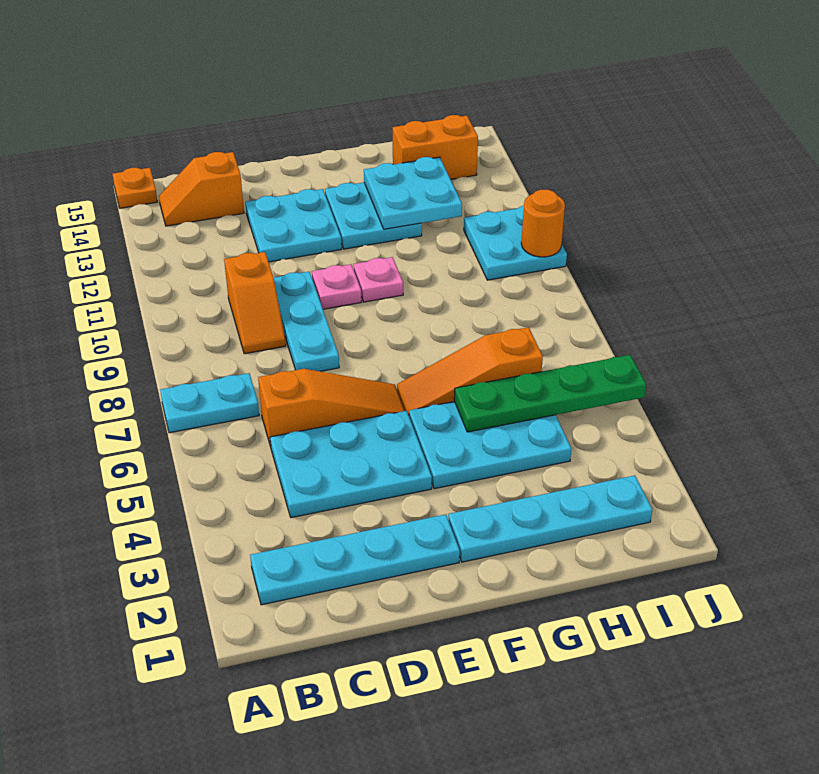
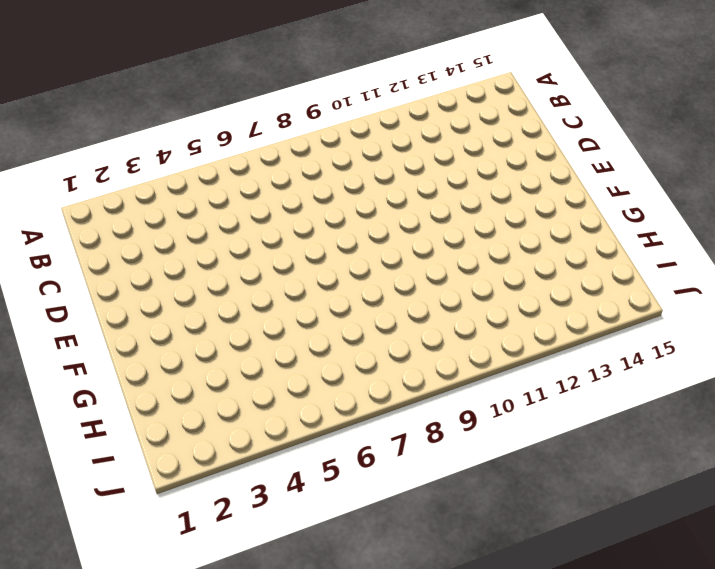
none -> cyan plate A7:B7 level 1
none -> orange plate A15 level 1
none -> cyan plate B2:E2 level 1

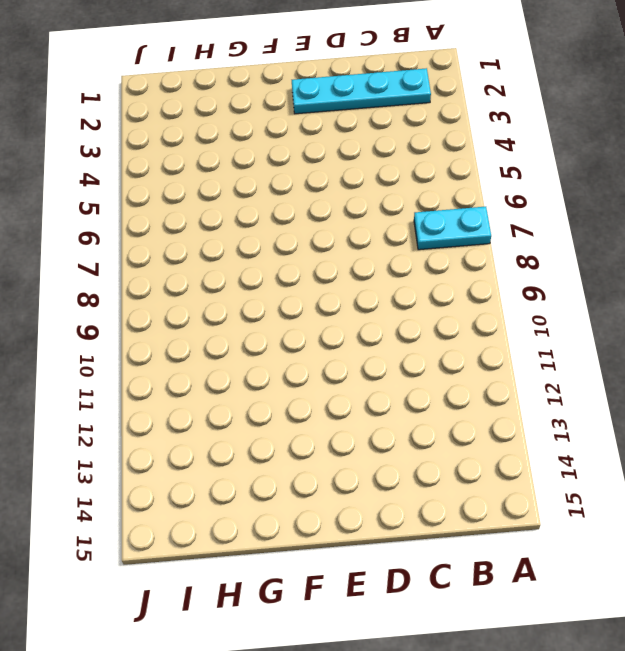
none -> orange plate A15 level 1
none -> orange slope B14:C14 level 1 top C
none -> cyan plate C4:E5 level 1

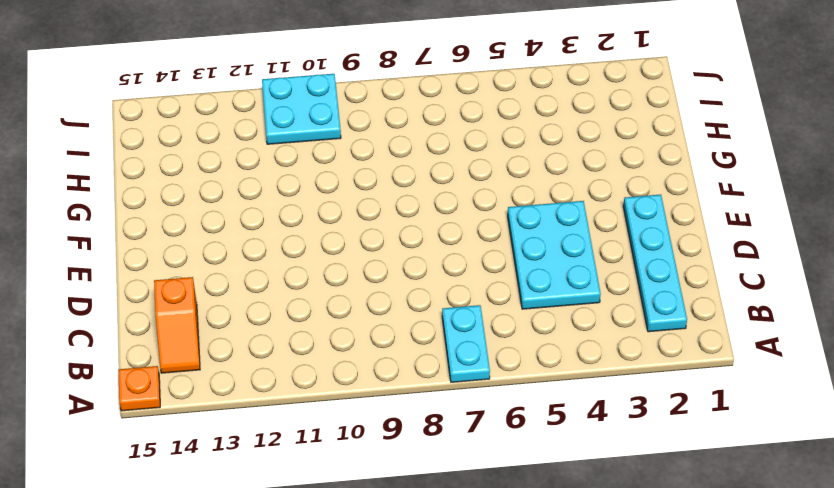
none -> orange slope C6:E6 level 1 top C
none -> orange slope C9:C10 level 1 top 10
none -> cyan plate D8:D10 level 1

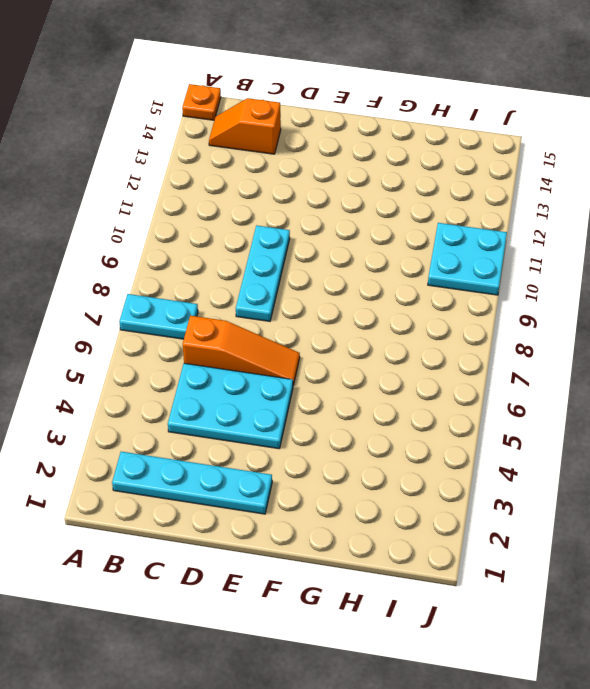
none -> orange slope C9:C10 level 1 top 10
none -> cyan plate D12:E13 level 1
none -> pink plate E10 level 1

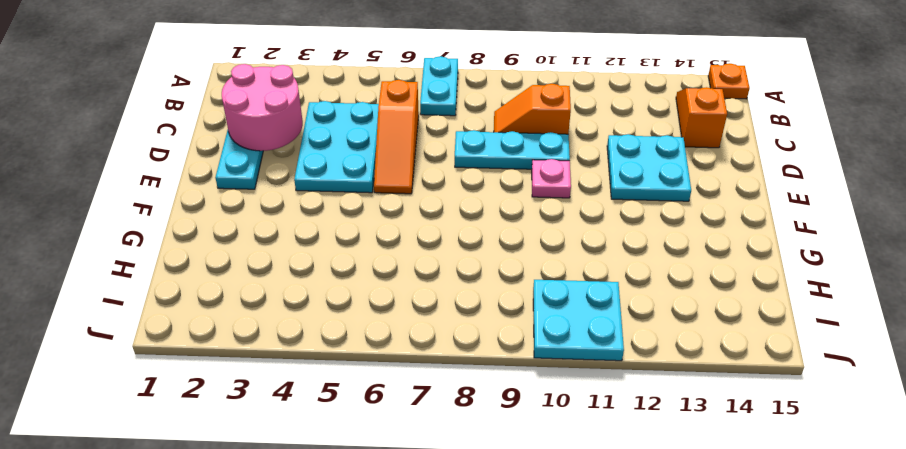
pink round brick C2:D3 level 2 -> none
none -> cyan plate F2:I2 level 1
none -> cyan plate F4:H5 level 1
none -> orange slope F6:H6 level 1 top H

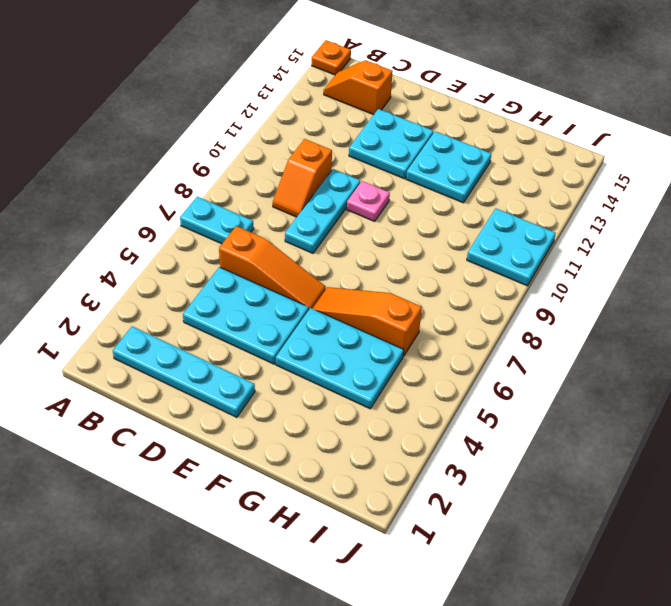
none -> cyan plate F2:I2 level 1
none -> pink plate F10 level 1
none -> orange brick H14:I14 level 1

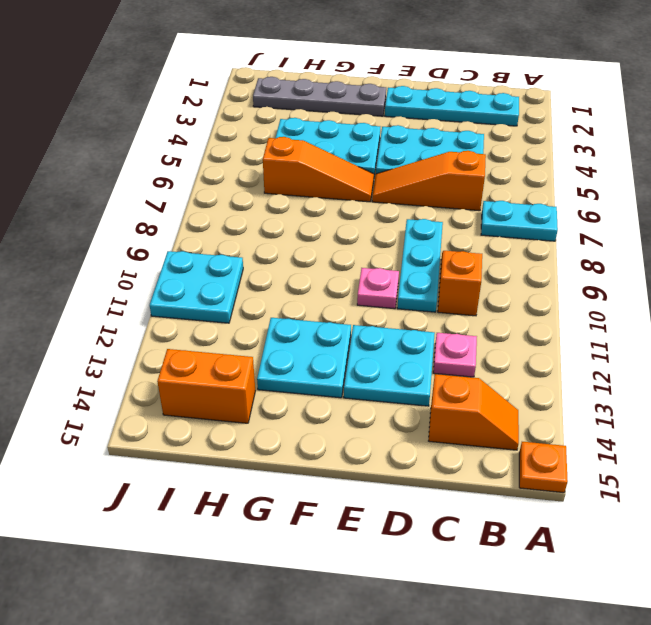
pink plate C12 level 1 -> pink plate F10 level 1
grey plate F2:I2 level 1 -> cyan plate F2:I2 level 1
none -> green plate G5:J5 level 2
none -> cyan plate G12:H13 level 2
none -> orange round brick J10 level 2

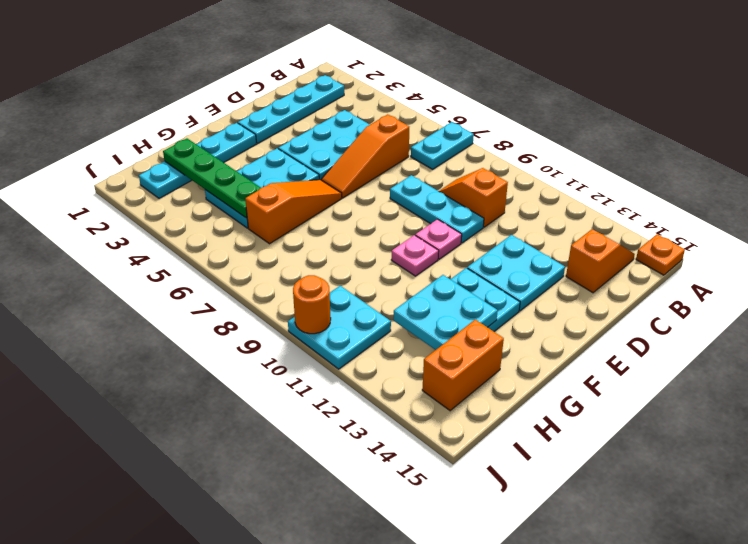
green plate H2:H5 level 2 -> green plate G5:J5 level 2

